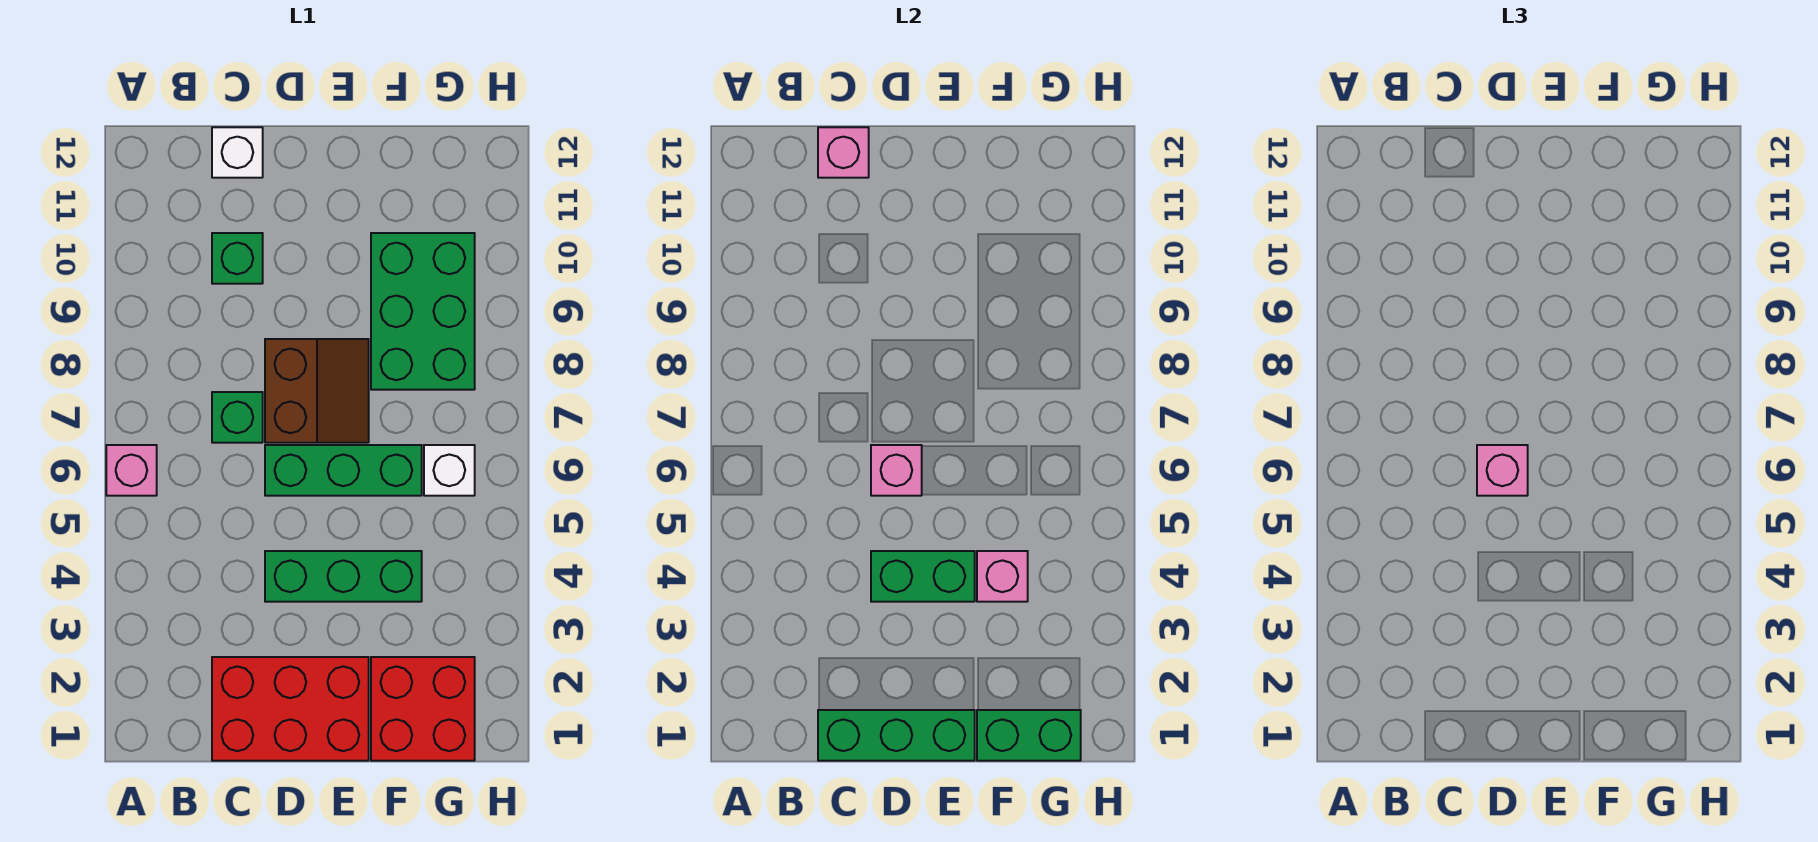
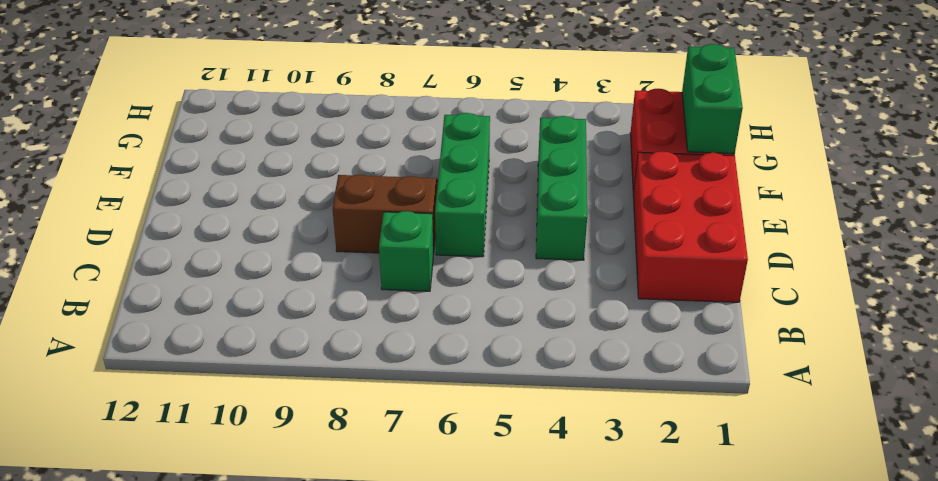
none -> pink brick A6 level 1
none -> green brick C10 level 1
none -> white brick C12 level 1

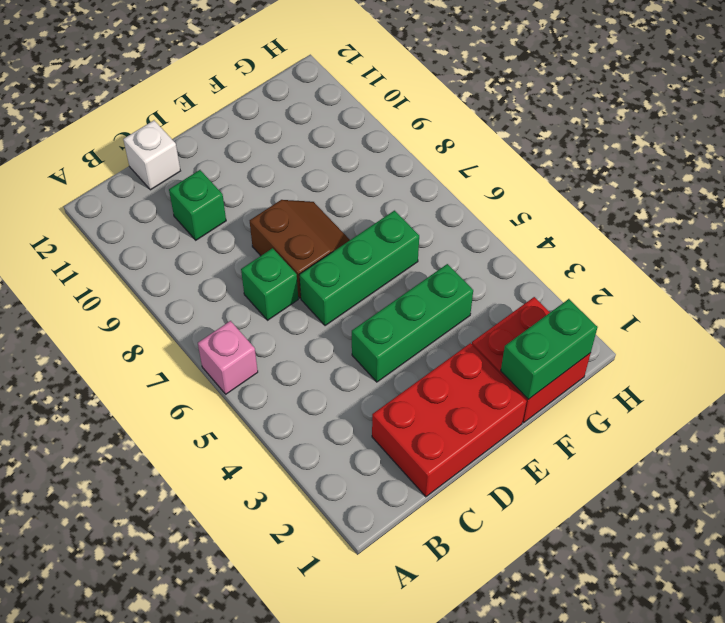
none -> green brick F8:G10 level 1
none -> white brick G6 level 1
none -> green brick C1:E1 level 2

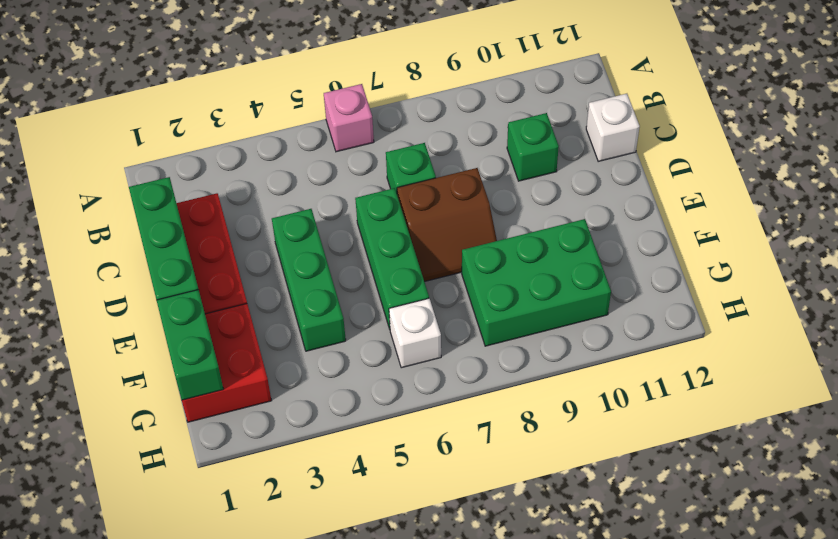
none -> pink brick C12 level 2
none -> green brick D4:E4 level 2
none -> pink brick D6 level 2

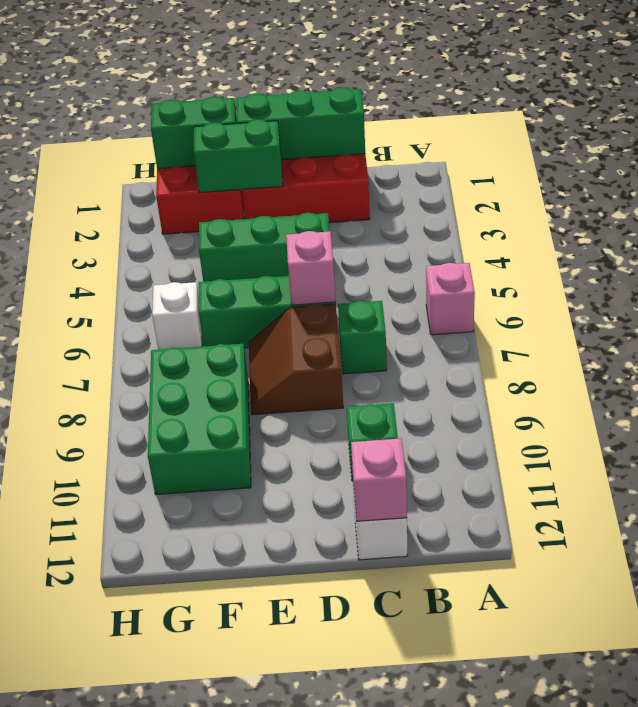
green brick E2:F2 level 2 -> green brick D4:E4 level 2
none -> pink brick F4 level 2
none -> pink brick D6 level 3

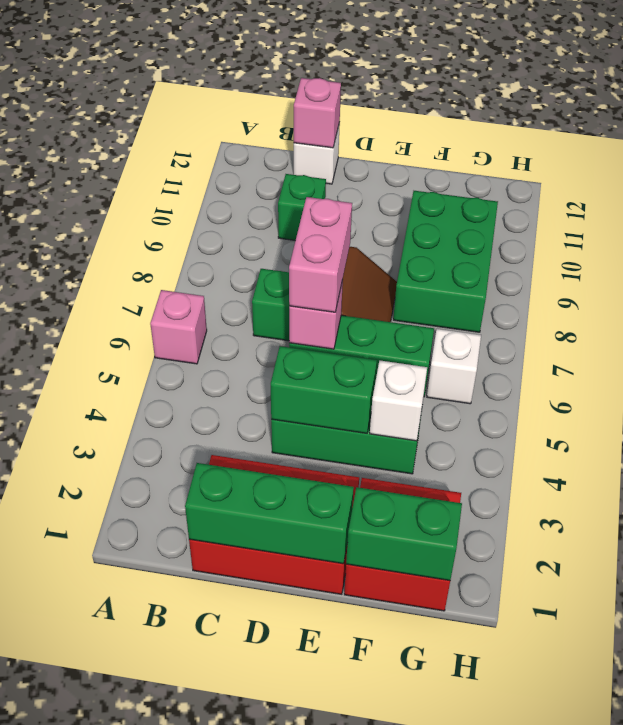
pink brick D6:D7 level 3 -> pink brick D6 level 3
white brick F4 level 2 -> pink brick F4 level 2

